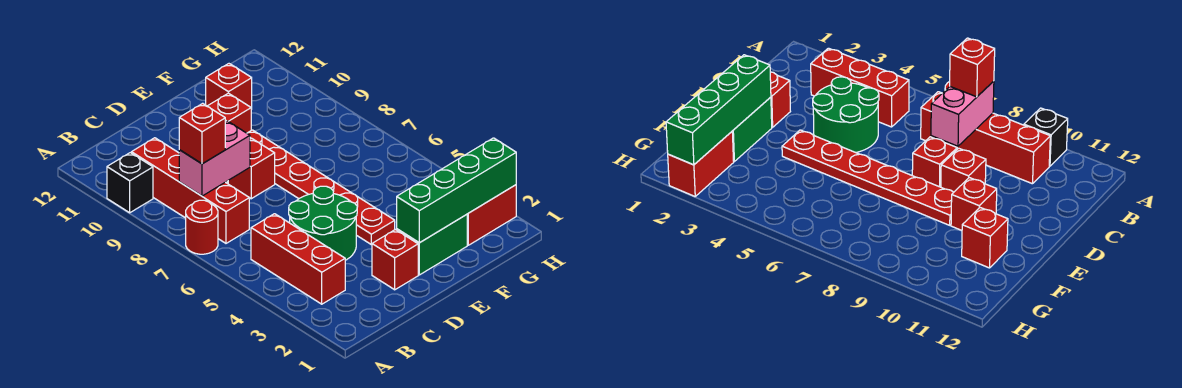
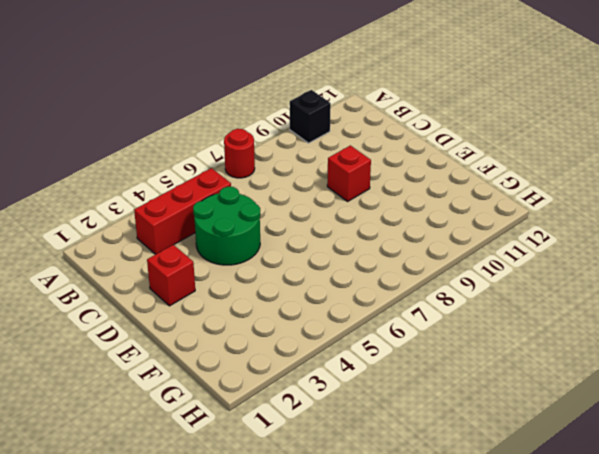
none -> red brick B7:B10 level 1
none -> red brick D8 level 1
none -> green brick E2:F2 level 1

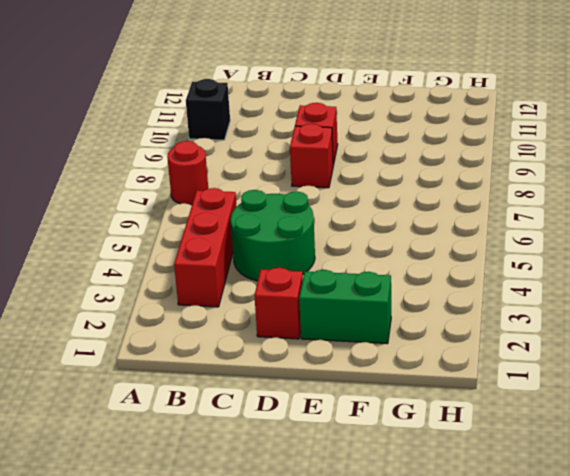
none -> red brick B7:B10 level 1
none -> red plate E4:E9 level 1
none -> red brick E10 level 1

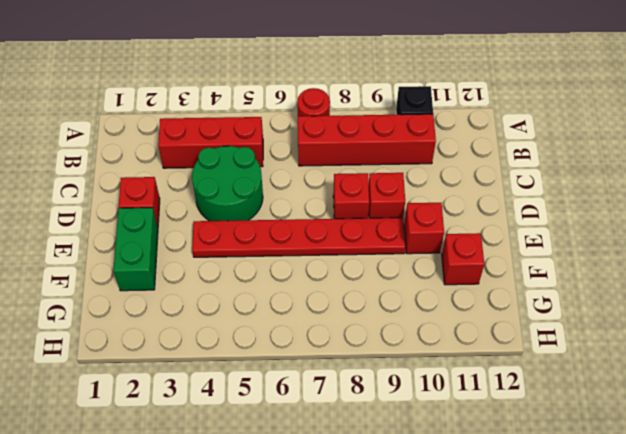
none -> red brick G2:H2 level 1
none -> pink brick B8:C8 level 2
none -> green brick E2:H2 level 2

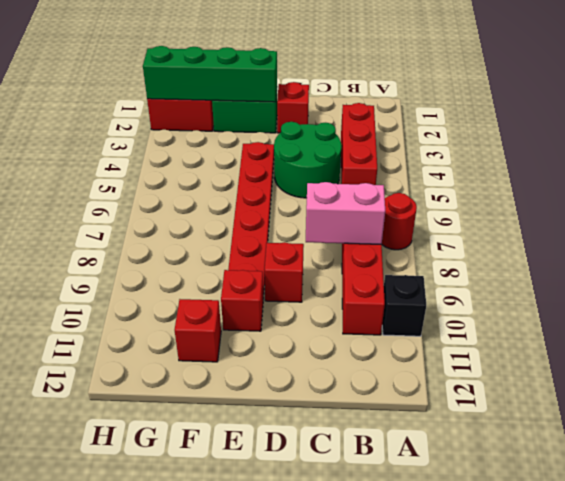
none -> red brick D8 level 1
none -> red brick B8 level 3

